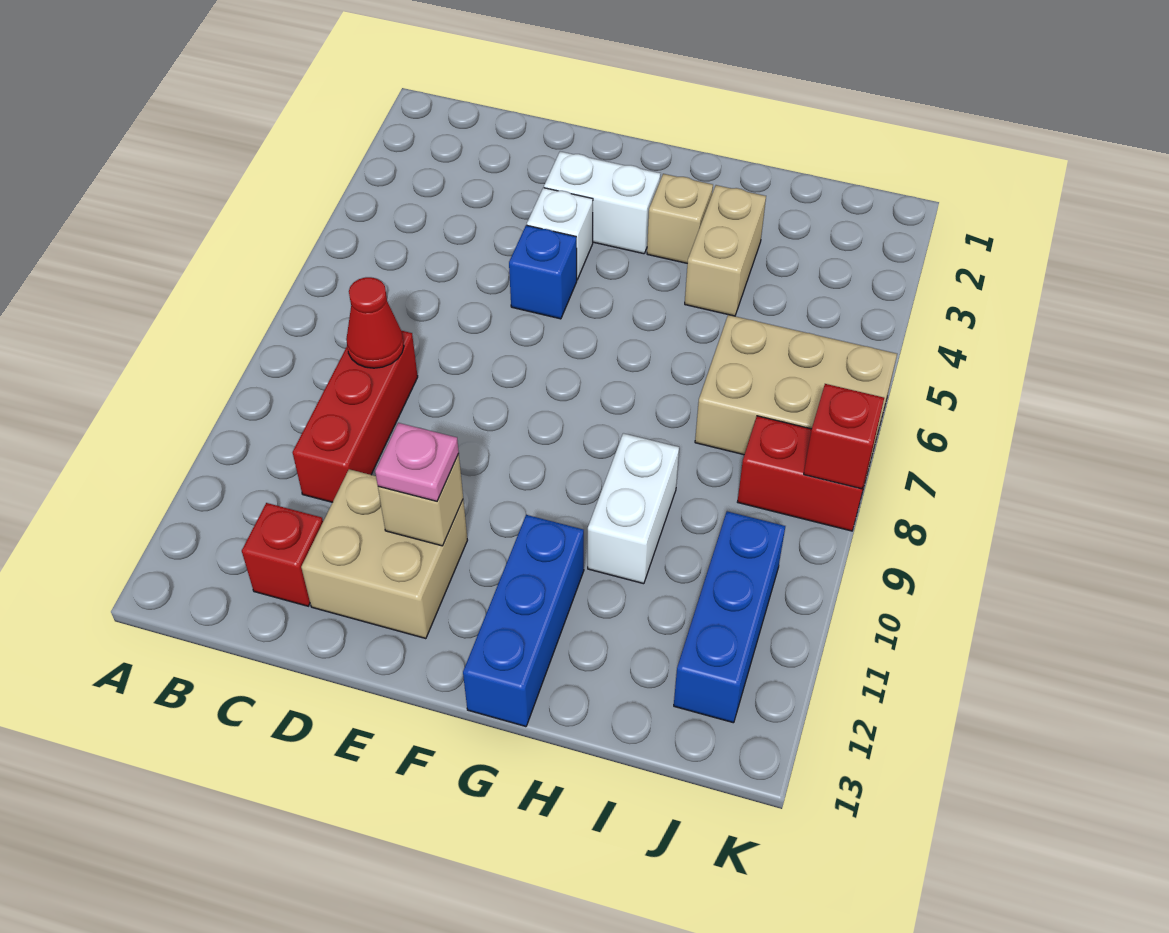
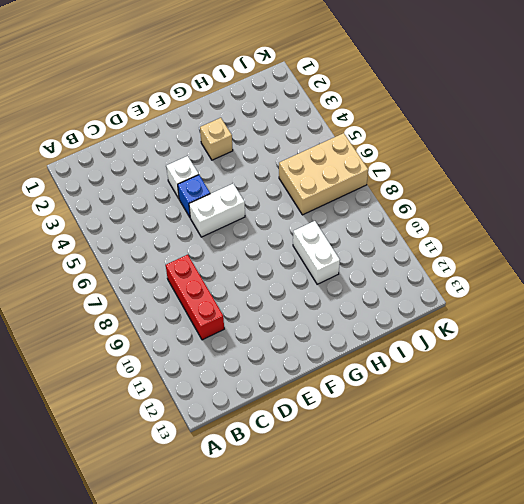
white brick E6:F6 level 1 -> white brick E3:F3 level 1
none -> red brick C12 level 1
none -> tan brick D11:E12 level 1
none -> blue brick G11:G13 level 1

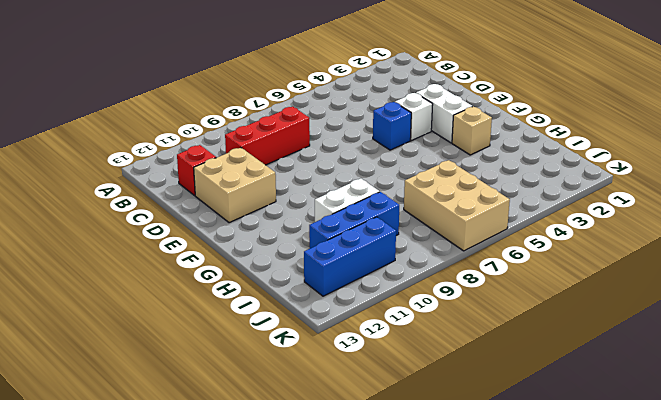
blue brick I9:I11 level 1 -> blue brick G11:G13 level 1
none -> tan brick H3:H4 level 1
none -> red brick J8:K8 level 1
none -> red cone C8 level 2

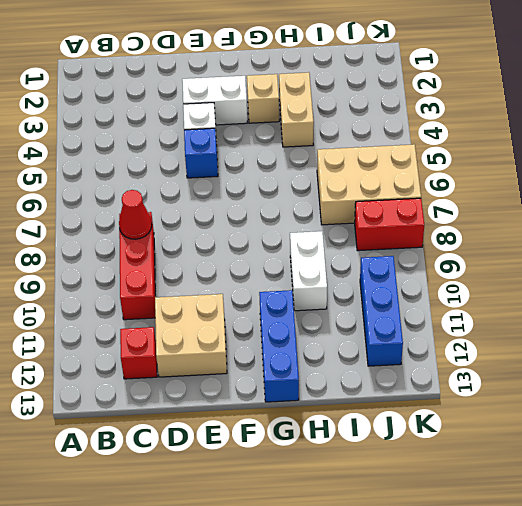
none -> tan brick E11 level 2
none -> red brick K8 level 2
none -> pink plate E11 level 3

